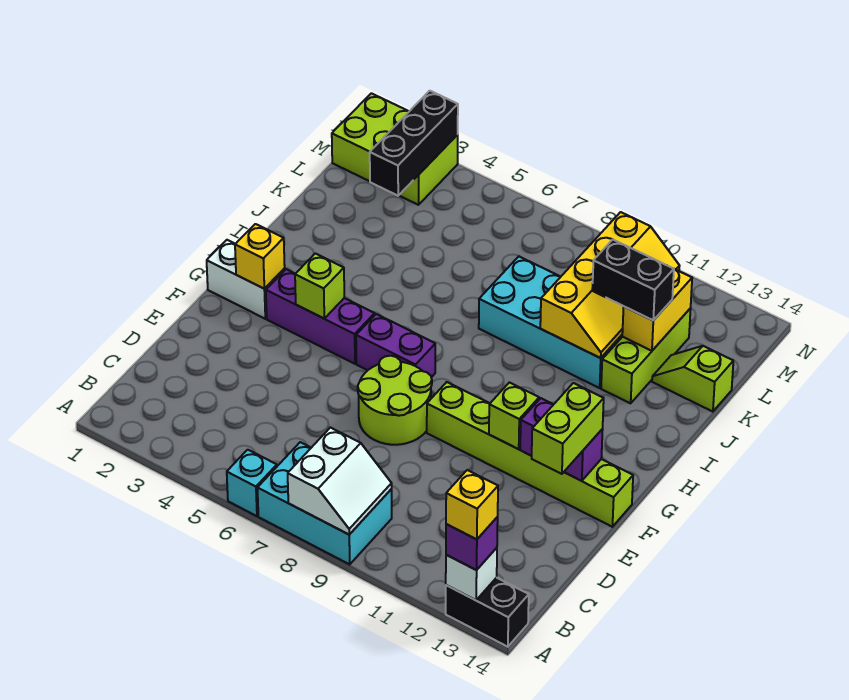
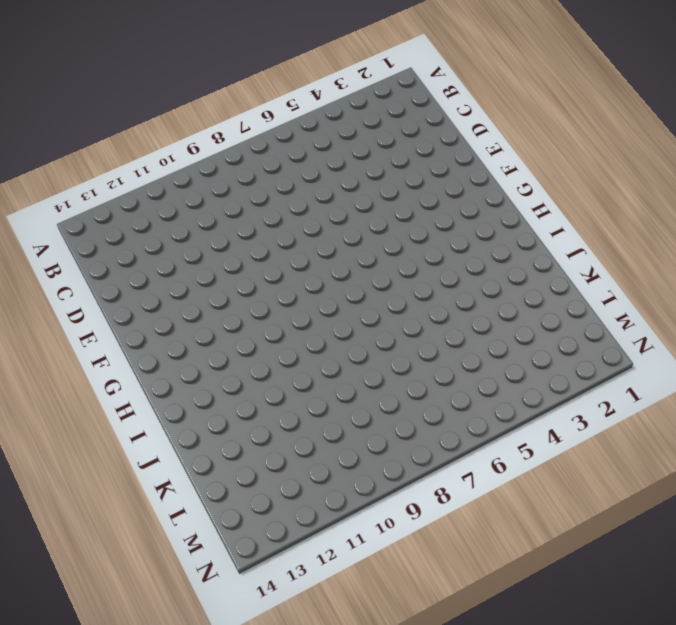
none -> cyan brick A6 level 1
none -> cyan brick A7:B9 level 1
none -> black brick A13:A14 level 1

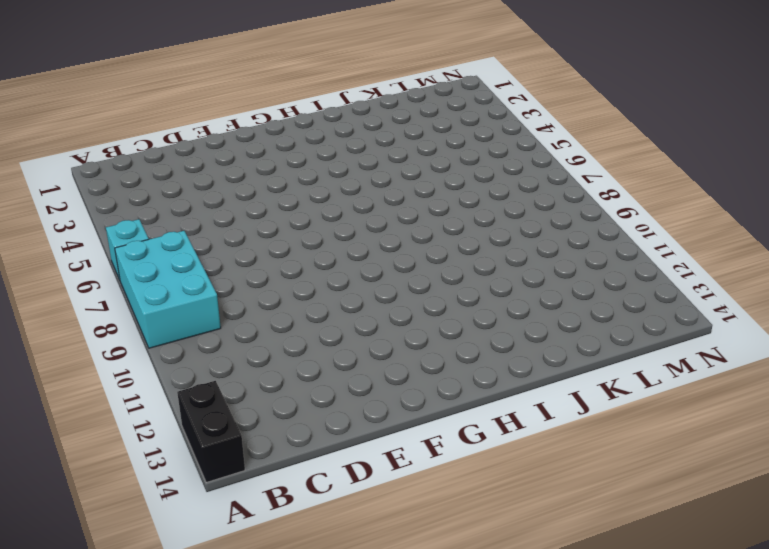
none -> lime round brick E7:F8 level 1
none -> lime brick F9:F14 level 1
none -> white brick G1:G2 level 1

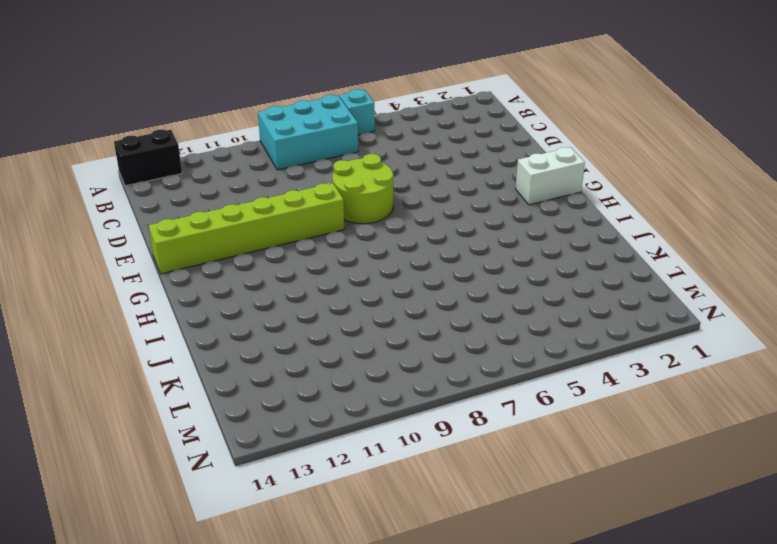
none -> purple brick G3:G5 level 1
none -> purple brick G6:G7 level 1
none -> cyan brick J8:K11 level 1

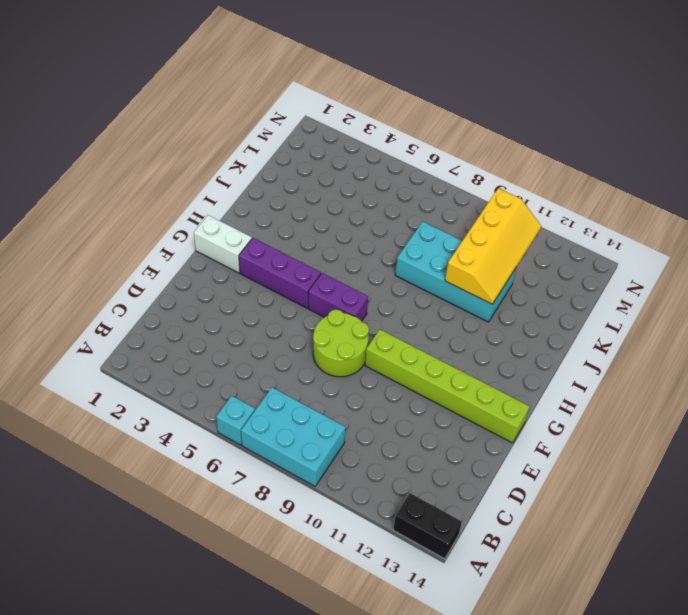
none -> lime brick J12:L12 level 1
none -> lime slope K13:K14 level 1 top 14
none -> lime brick M1:N3 level 1

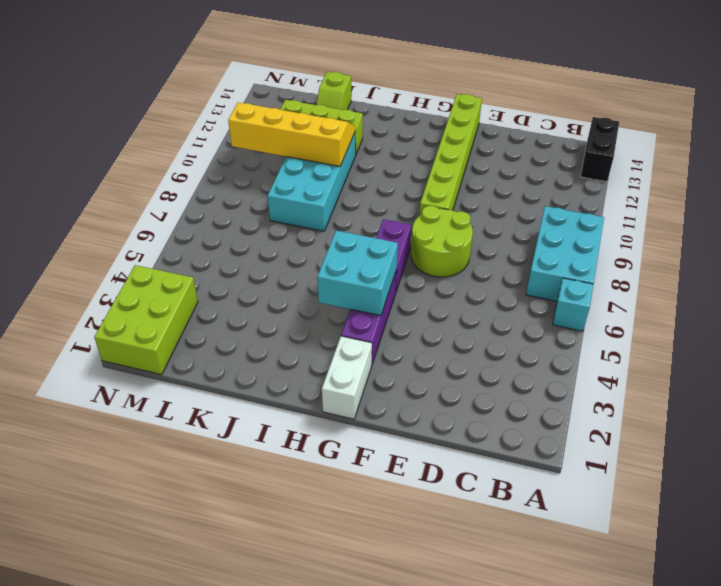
cyan brick G4:H5 level 2 -> lime brick G4 level 2
none -> white slope A8:B9 level 2 top 8
none -> white brick A13 level 2
none -> lime brick F11 level 2

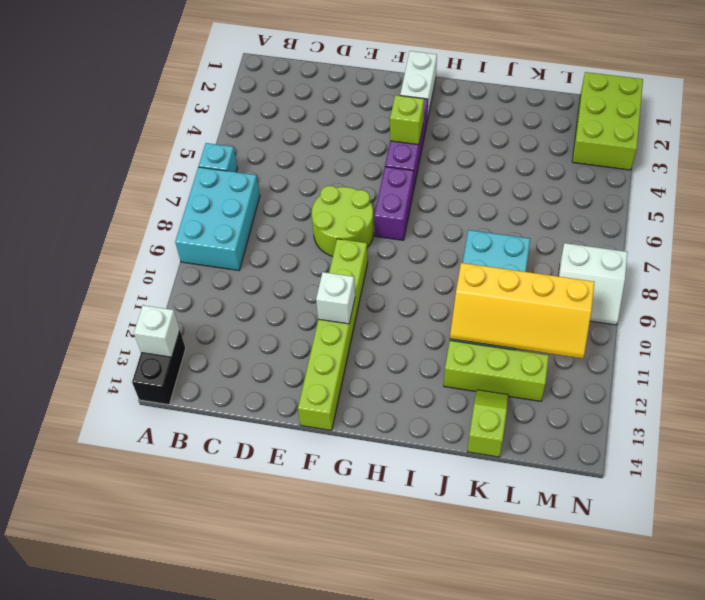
white brick F11 level 2 -> lime brick F11 level 2
white slope M8:N9 level 1 top 8 -> white slope A8:B9 level 2 top 8
none -> purple brick F12:F13 level 2
none -> yellow brick G2 level 2
none -> yellow brick K12:L12 level 2

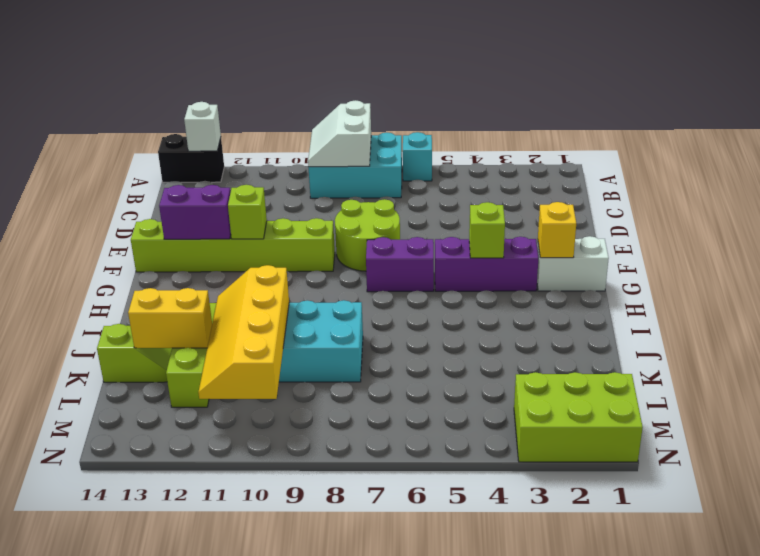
yellow brick K12:K13 level 2 -> yellow brick K12:L12 level 2
none -> black brick L3:N3 level 2
none -> purple brick A13 level 3
none -> lime brick E13:F13 level 3

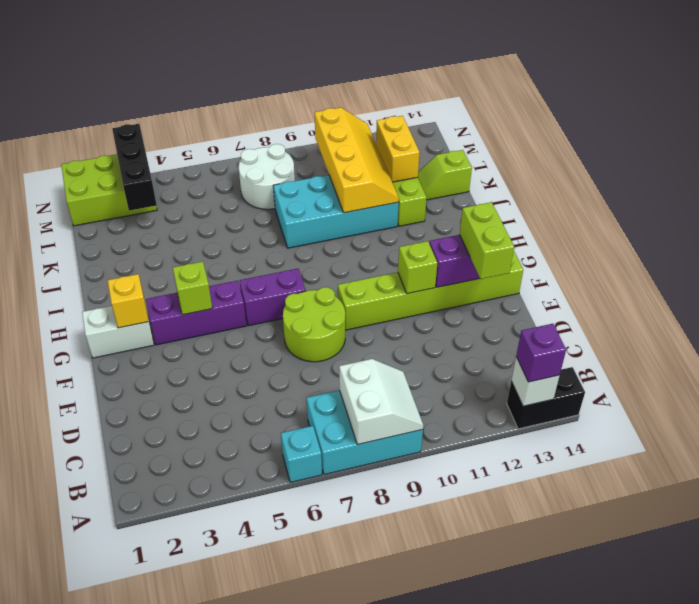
white round brick L7:M8 level 1 -> none
none -> black brick K11:K12 level 3
none -> yellow brick A13 level 4

